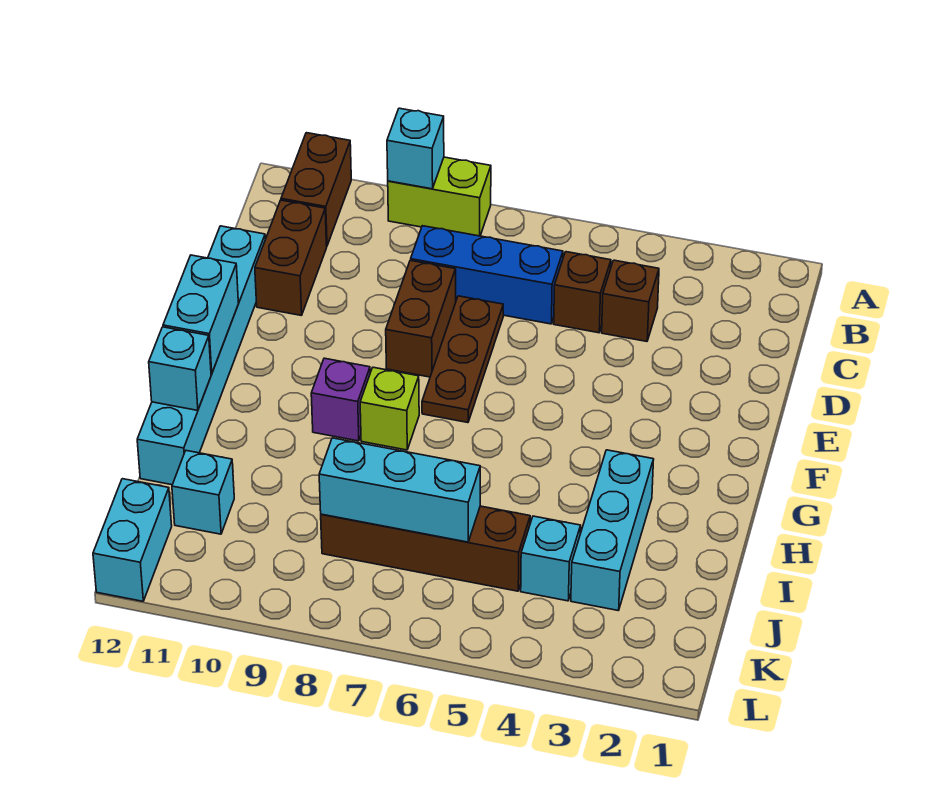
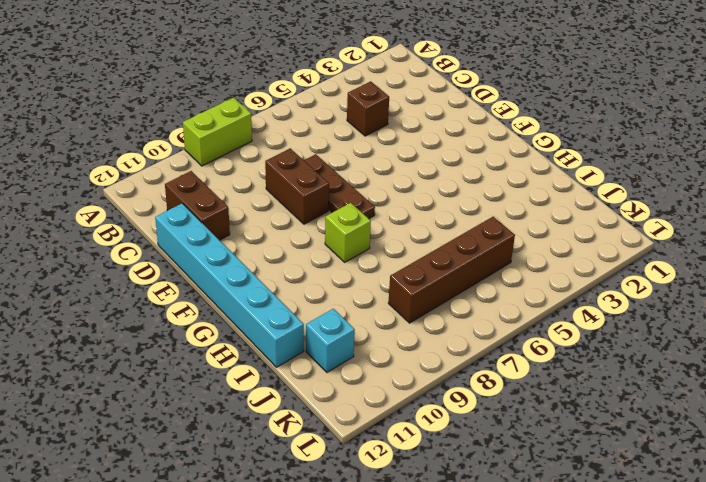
none -> brown brick A11:B11 level 1
none -> brown brick C5 level 1
none -> blue brick C6:C8 level 1

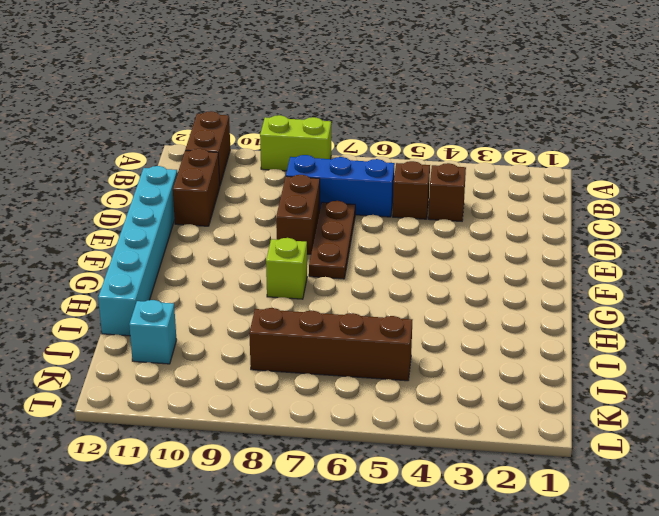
none -> purple brick G9 level 1
none -> cyan brick H3:J3 level 1
none -> cyan brick J4 level 1

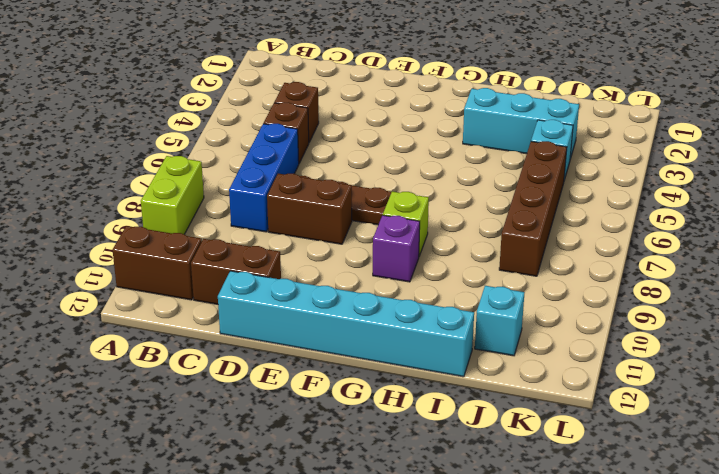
none -> cyan brick K12:L12 level 1
none -> cyan brick A9 level 2
none -> cyan brick F12:G12 level 2

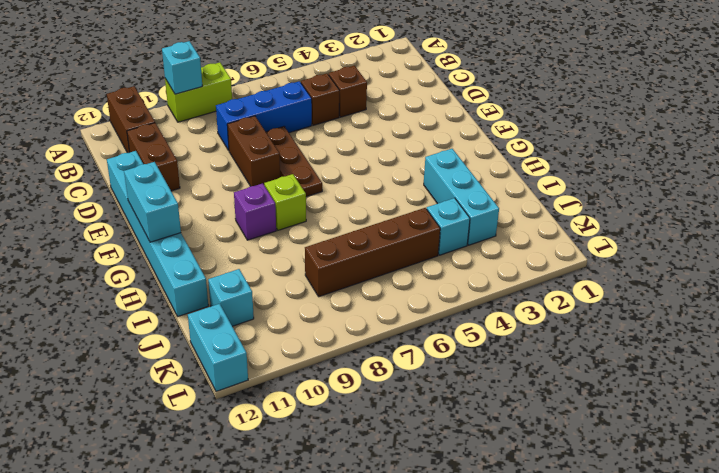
none -> cyan brick H12 level 2
none -> cyan brick J6:J8 level 2

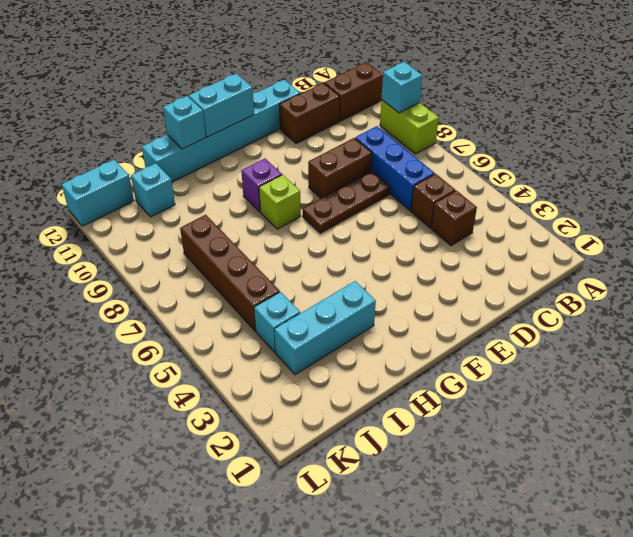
none -> cyan brick J6:J8 level 2

